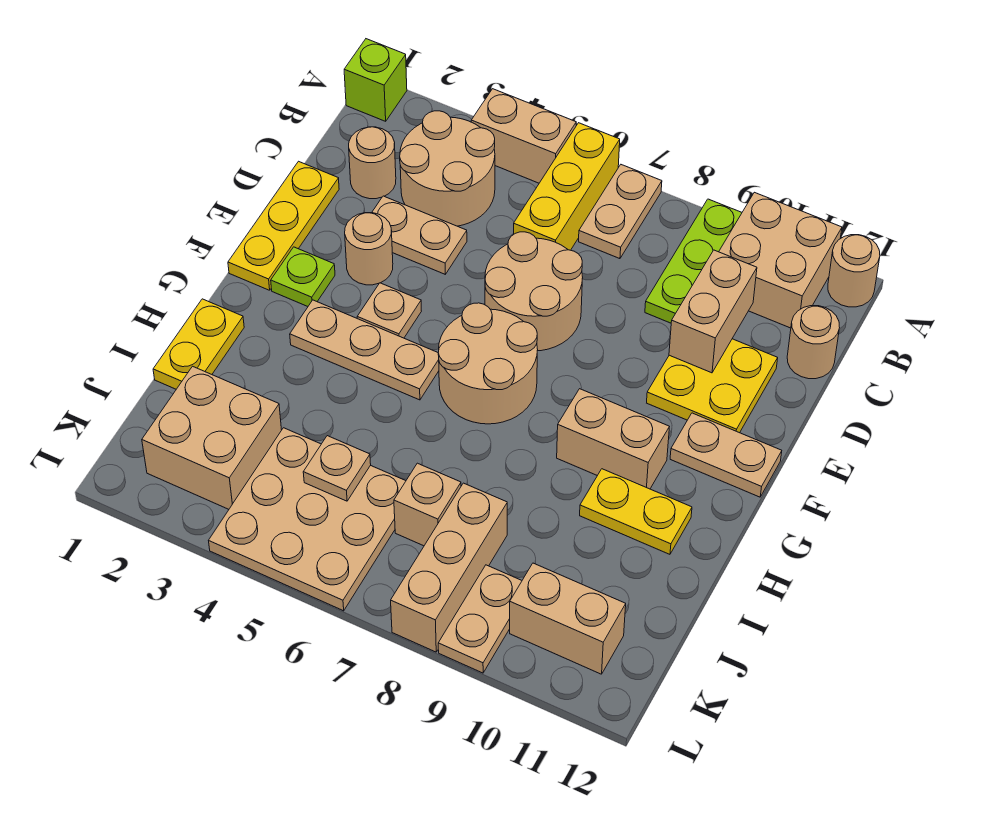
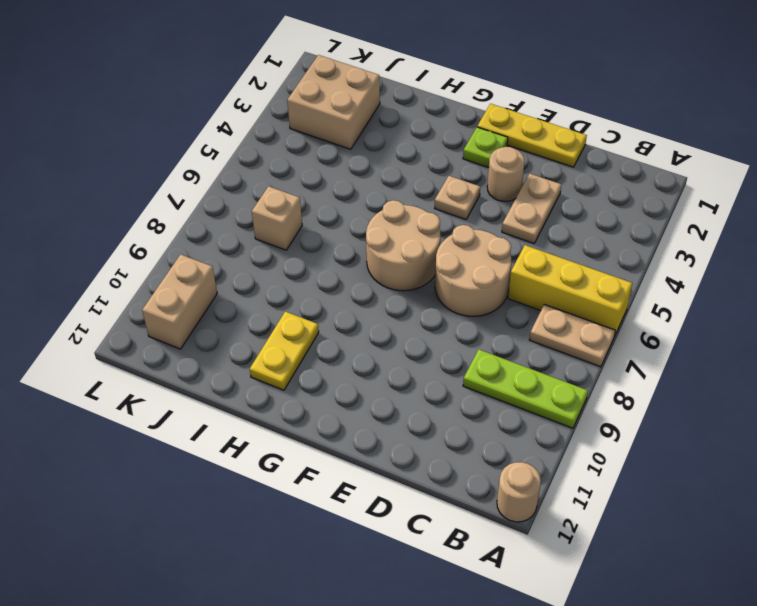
none -> lime brick A1 level 1
none -> tan brick A4:A5 level 1
none -> tan brick A10:B11 level 1
none -> tan round brick B3:C4 level 1

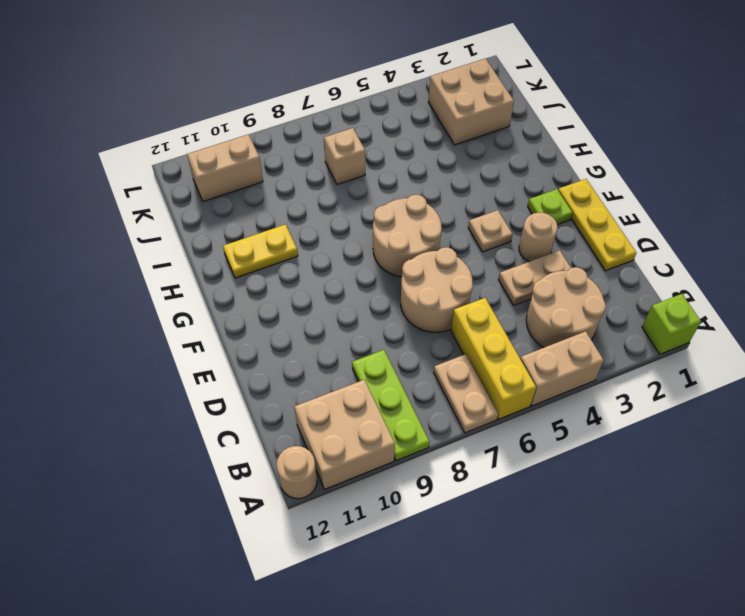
none -> tan round brick C2 level 1
none -> tan round brick C12 level 1
none -> yellow plate D10:E11 level 1
none -> tan plate F11:F12 level 1

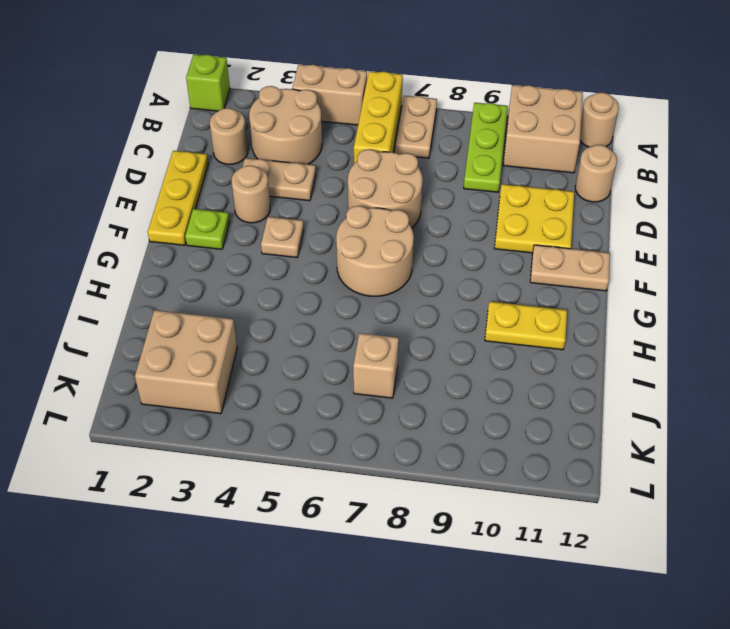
none -> tan plate G3:G5 level 1
none -> tan brick G9:G10 level 1
none -> yellow plate H1:I1 level 1
none -> tan plate J4:L6 level 1

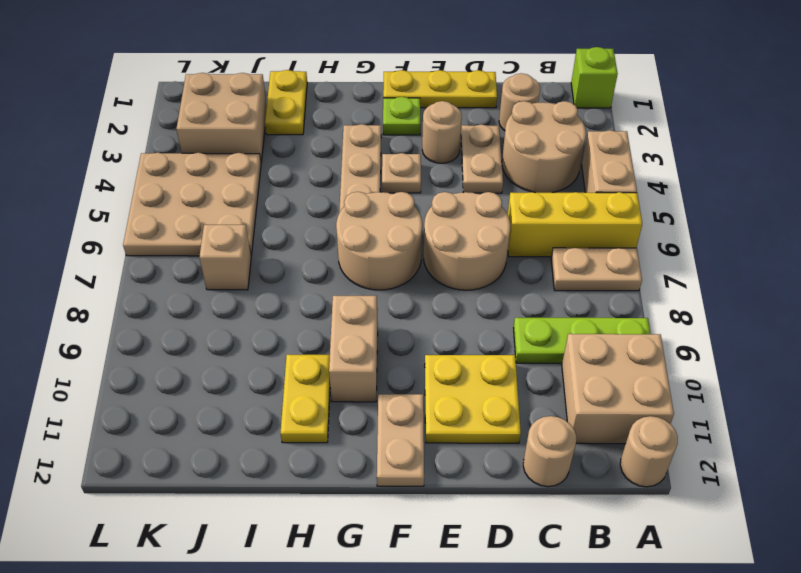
yellow plate I1:I2 level 1 -> yellow plate H1:I1 level 1
none -> tan brick J8:L8 level 1
none -> tan plate K9:L9 level 1
none -> tan brick K10:K11 level 1
none -> tan brick C10:D10 level 2

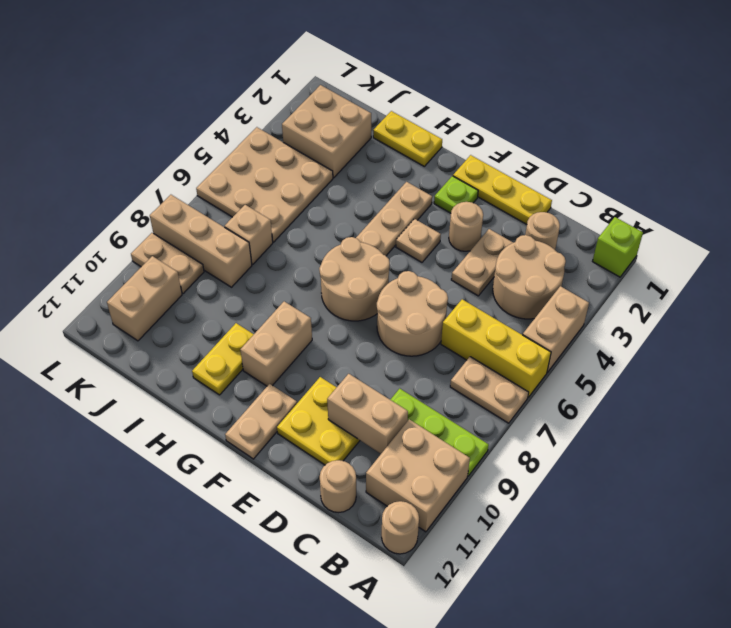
none -> tan plate J5 level 2

